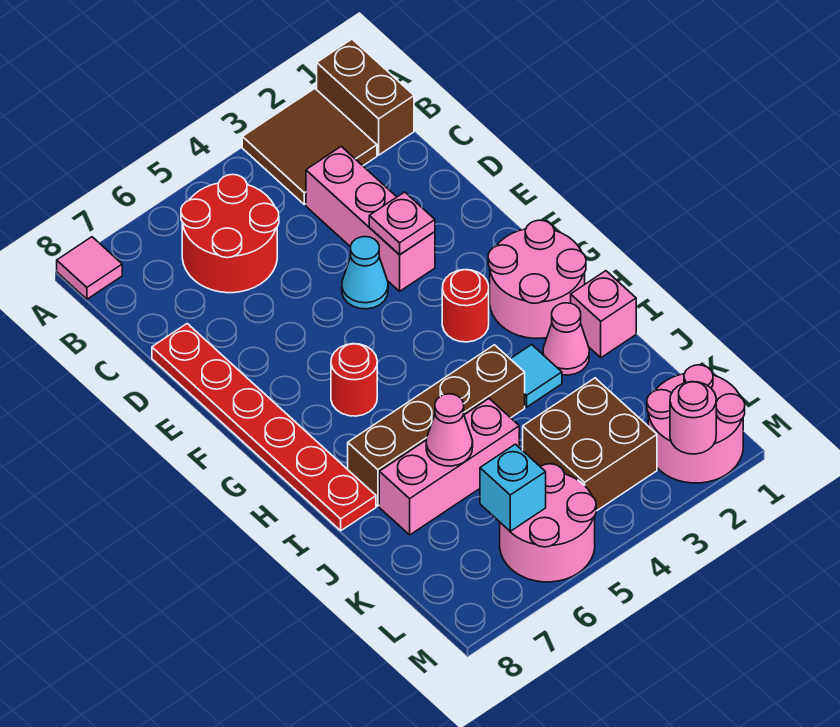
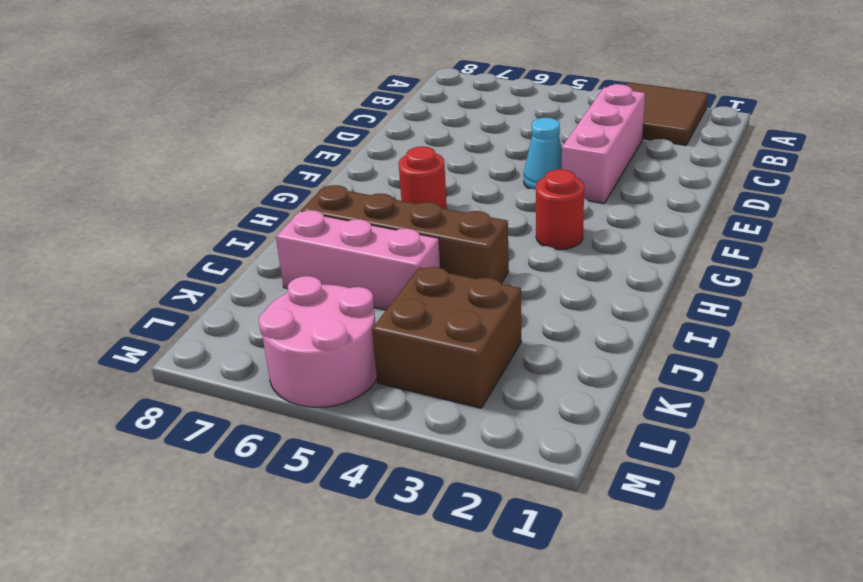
none -> brown brick A1:B1 level 1
none -> pink tile A8 level 1
none -> red round brick B5:C6 level 1

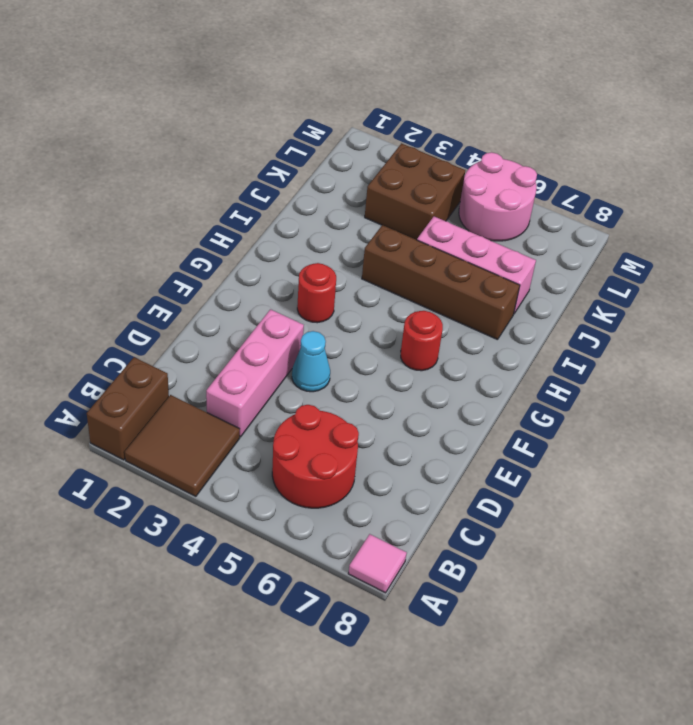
none -> red plate D8:I8 level 1
none -> pink round brick G1:H2 level 1
none -> pink brick I1 level 1

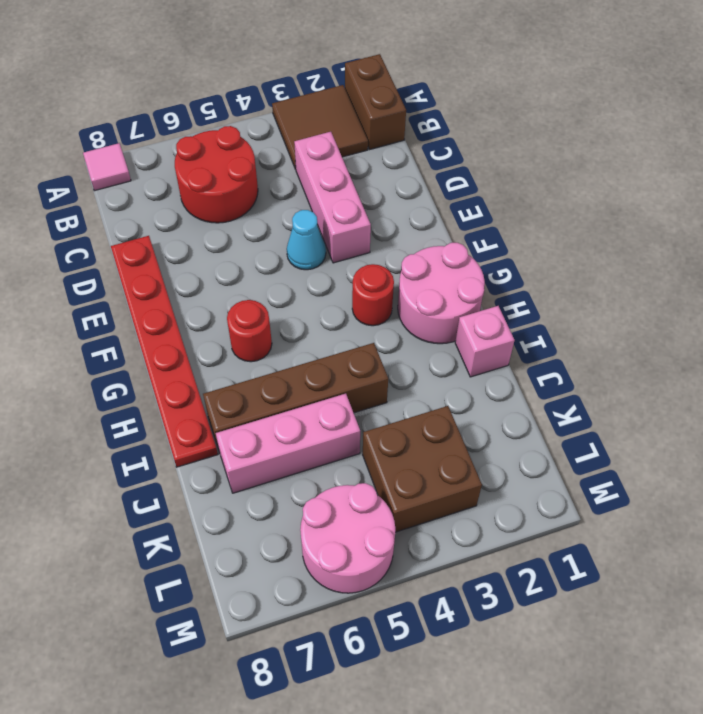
none -> pink cone I2 level 1
none -> cyan tile I3 level 1
none -> pink round brick L1:M2 level 1

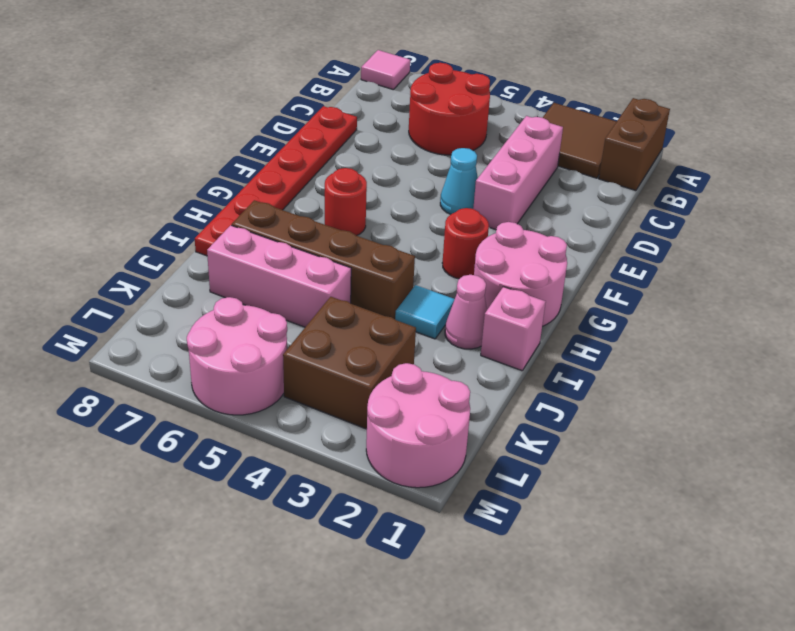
none -> pink plate E3 level 2
none -> pink cone J6 level 2
none -> cyan brick L6 level 2

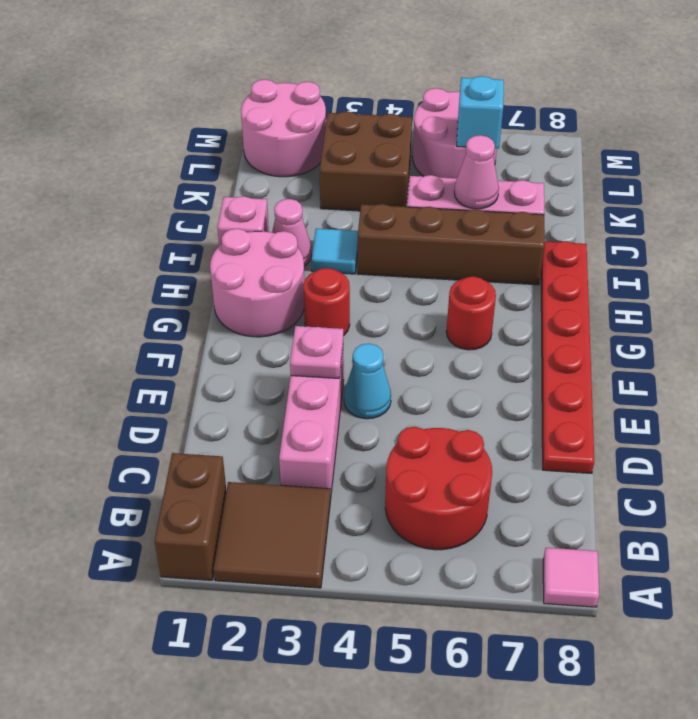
none -> pink round brick M2 level 2

